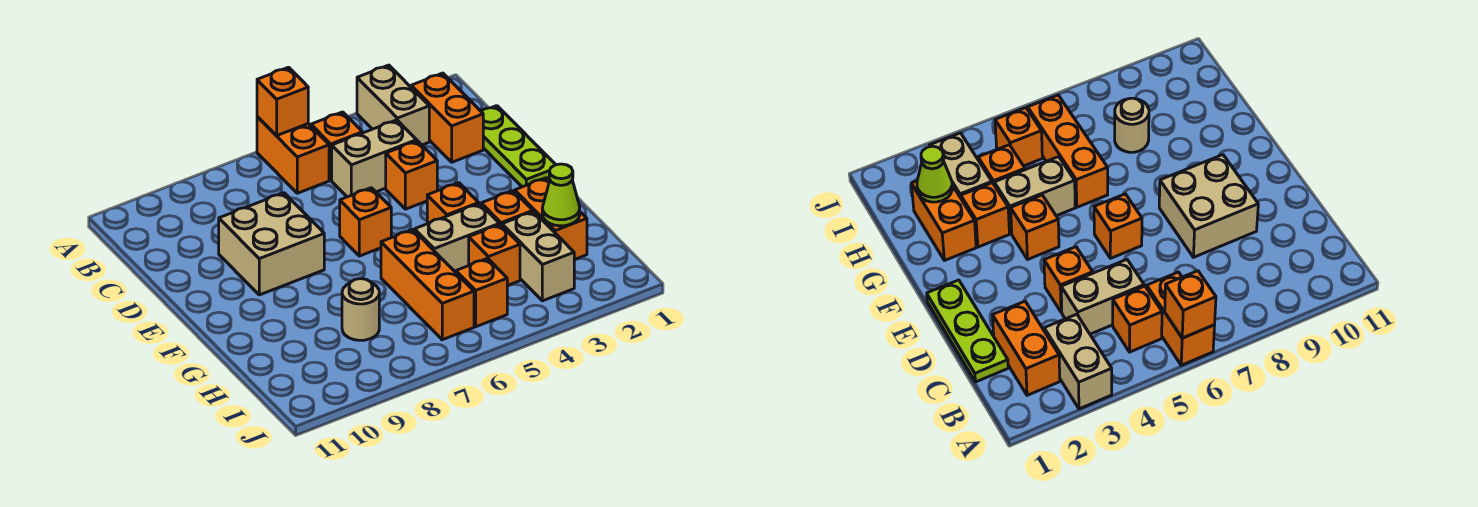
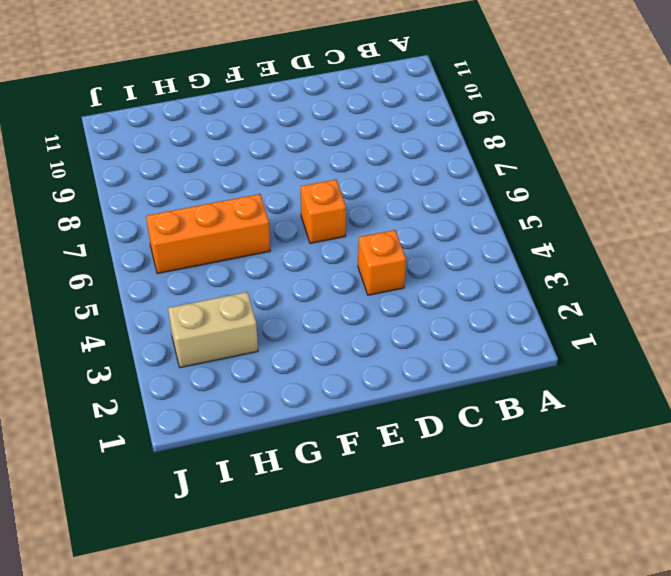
none -> tan brick A3:B3 level 1
none -> orange brick A6:B6 level 1
none -> orange brick B2:C2 level 1

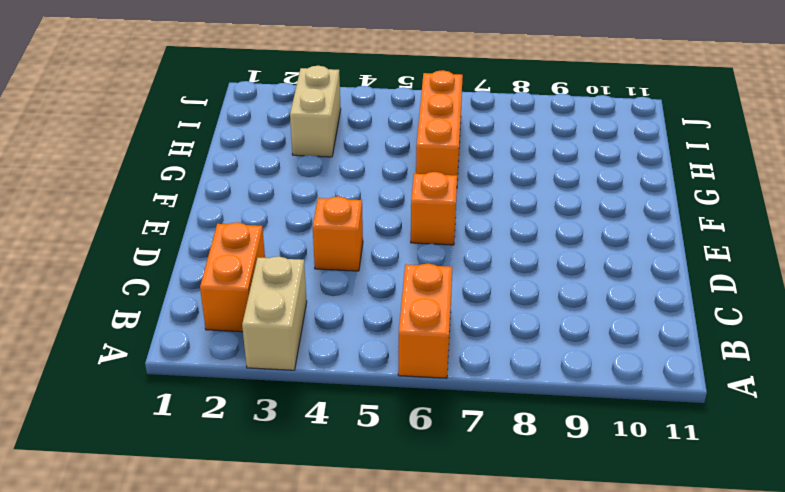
none -> orange brick B5 level 1
none -> lime plate C1:E1 level 1
none -> tan brick C4:C5 level 1

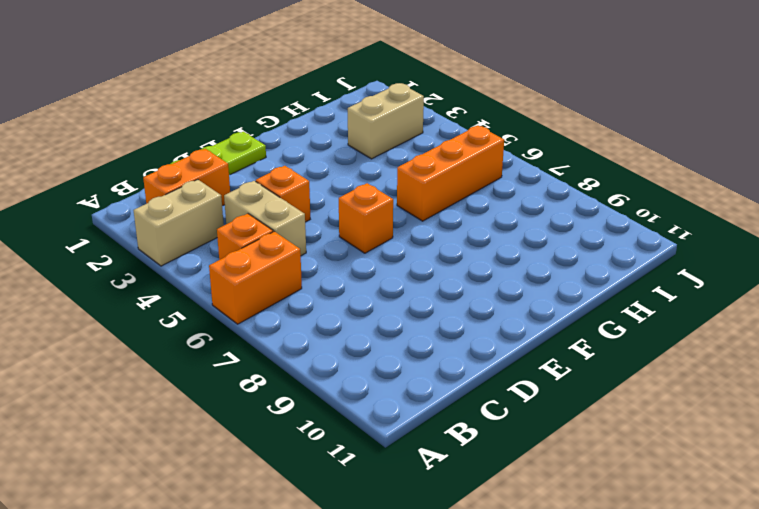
none -> tan brick D8:E9 level 1
none -> orange brick F4 level 1
none -> orange brick G2:H2 level 1

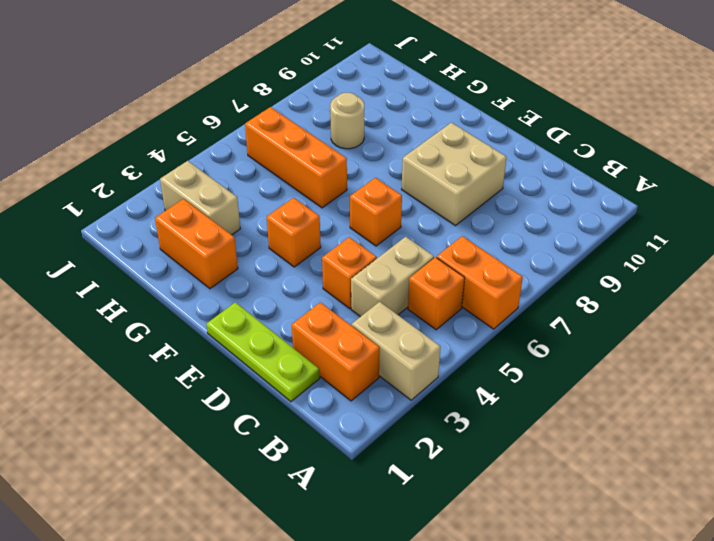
none -> orange brick G3 level 1
none -> tan brick G4:G5 level 1
none -> orange brick H4 level 1

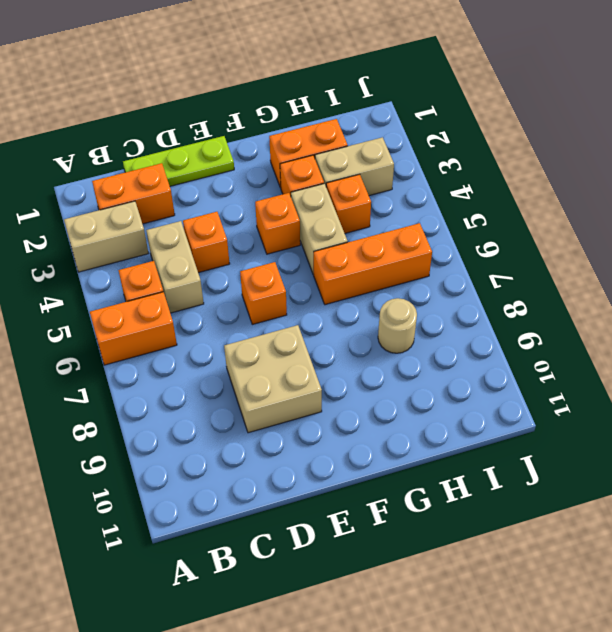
none -> orange brick I5 level 1
none -> orange brick A6 level 2
none -> lime cone H2 level 2

